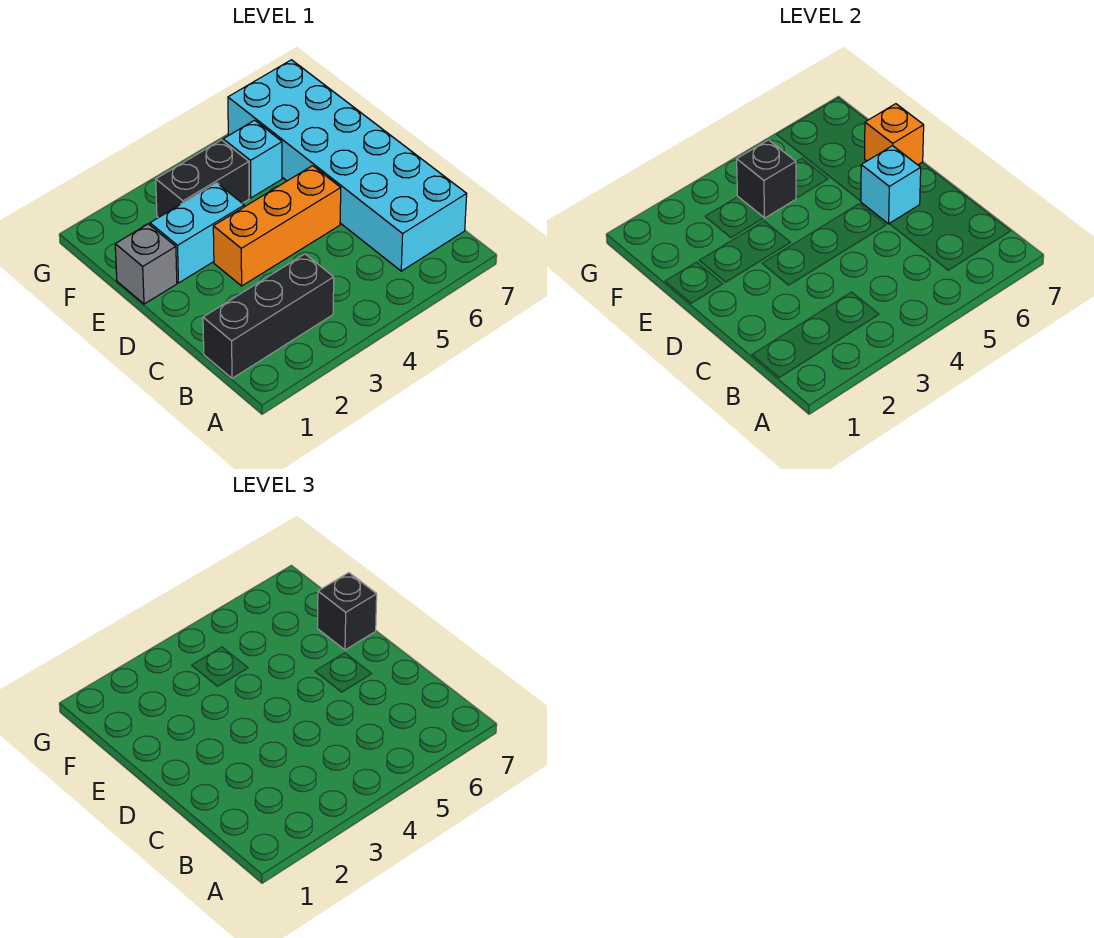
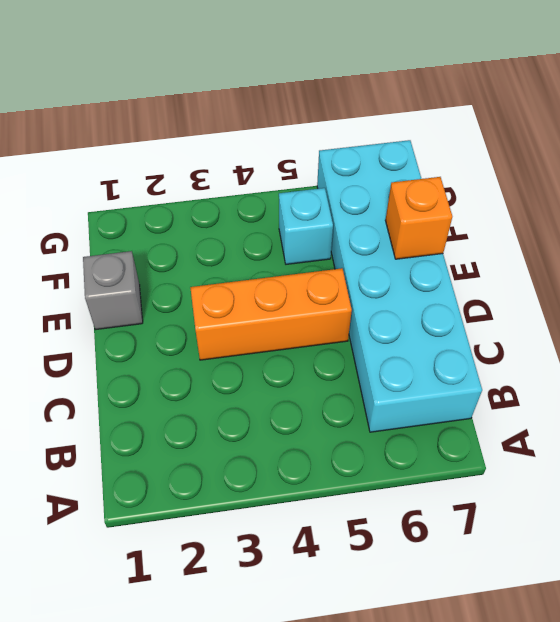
none -> black brick B1:B3 level 1
none -> cyan brick E2:E3 level 1

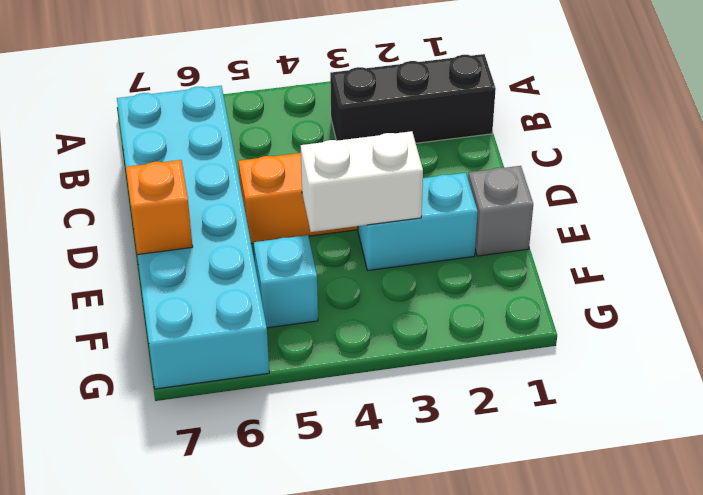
white brick E3:E4 level 2 -> none
none -> black brick F3:F4 level 1
none -> cyan brick D6 level 2

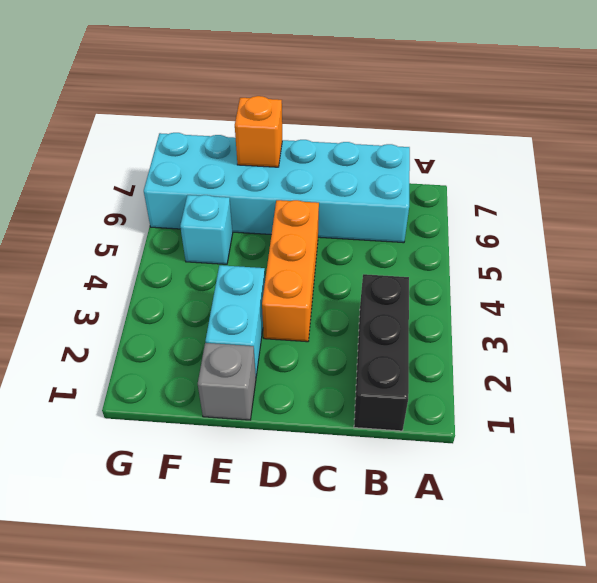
none -> black brick F3:F4 level 1
none -> cyan brick D6 level 2

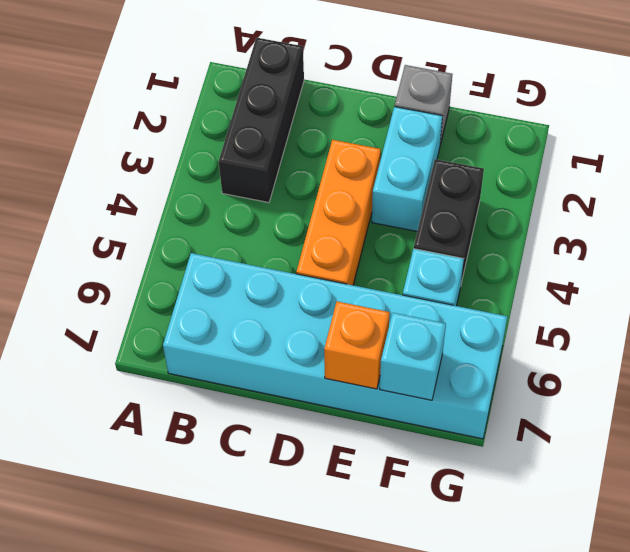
cyan brick F7 level 2 -> cyan brick D6 level 2
none -> black brick F4 level 2
none -> black brick E7 level 3

